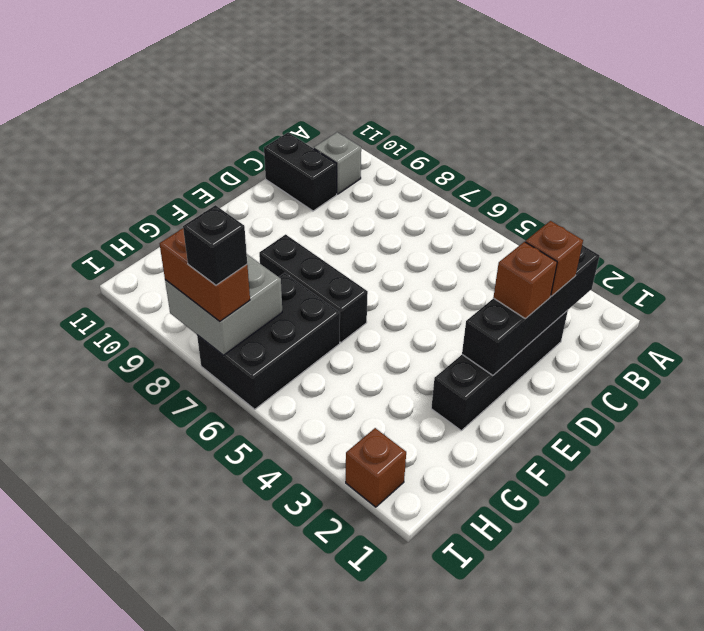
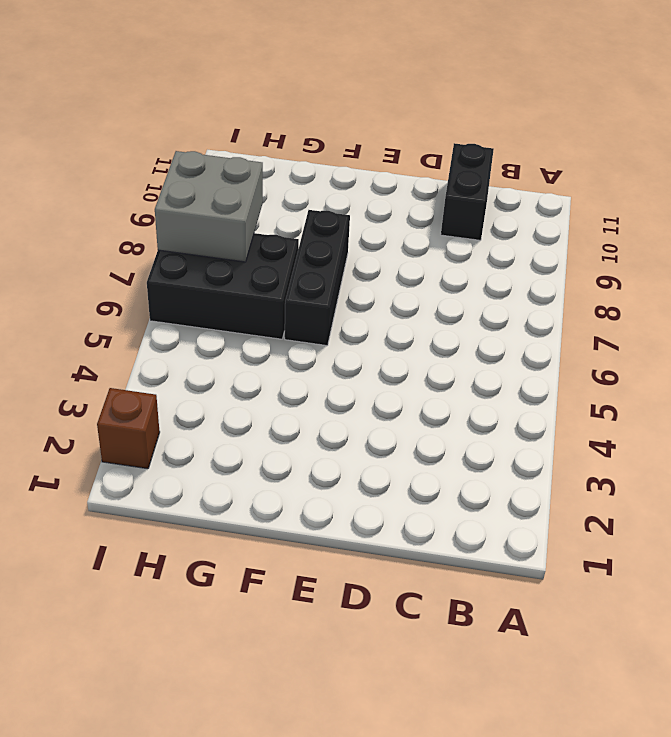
none -> grey brick B10 level 1
none -> black brick C2:F2 level 1
none -> black brick B2:E2 level 2

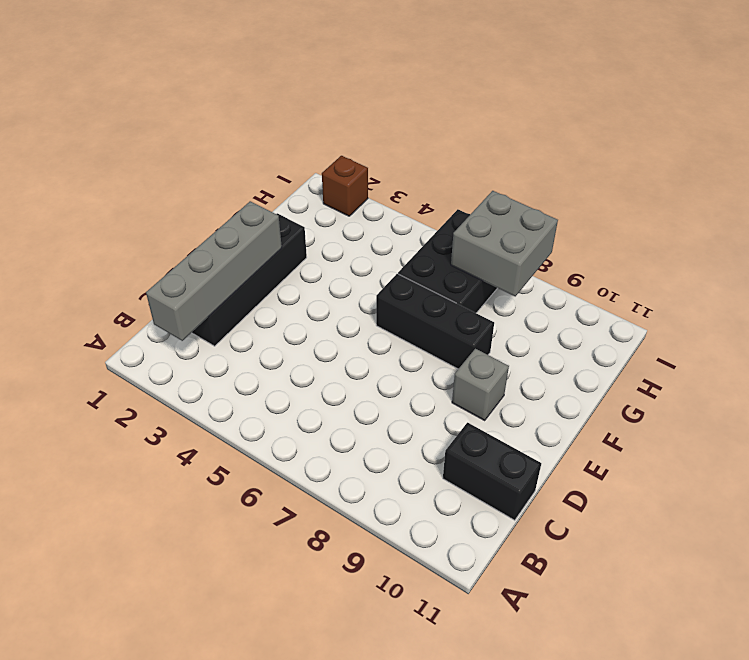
grey brick B2:E2 level 2 -> black brick B2:E2 level 2
grey brick E9 level 1 -> grey brick B10 level 1
none -> brown brick C2 level 3
none -> brown brick D2 level 3
none -> brown brick I7:I8 level 3

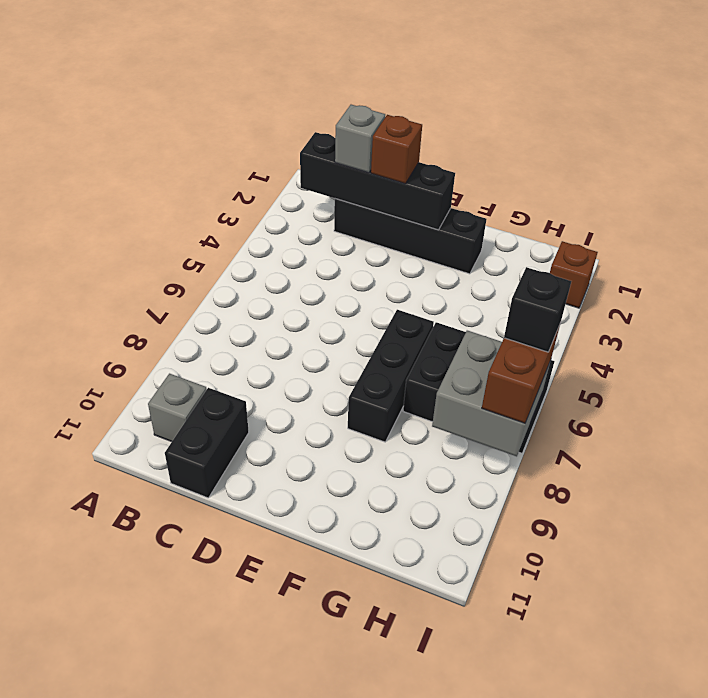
grey brick C2 level 3 -> brown brick C2 level 3

